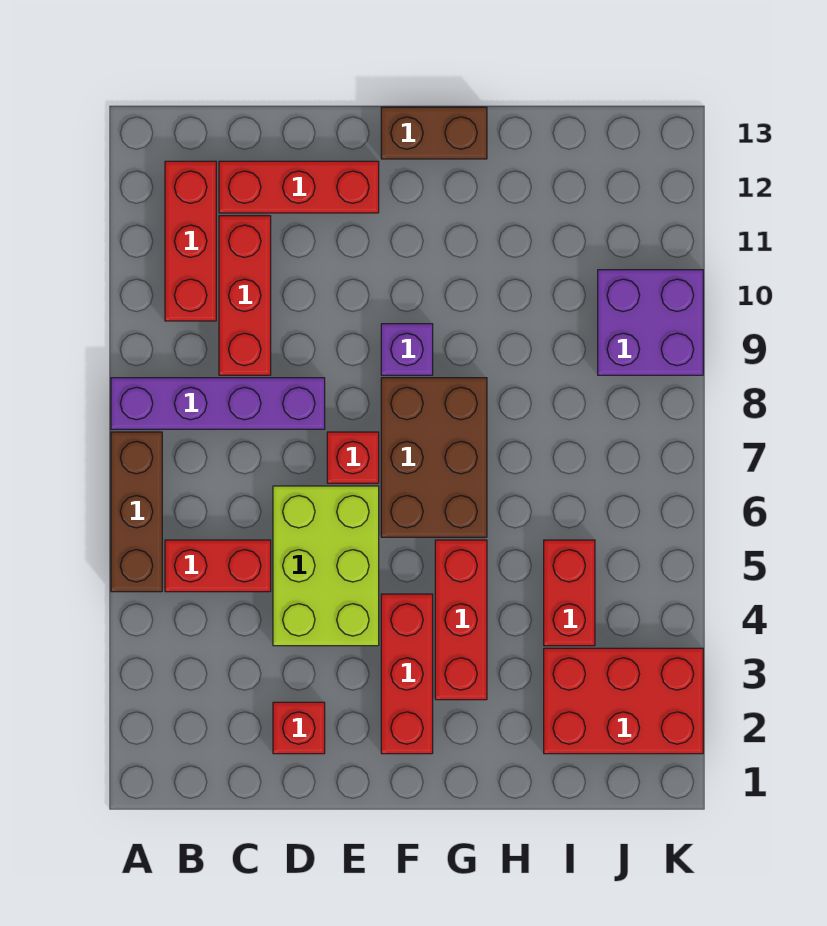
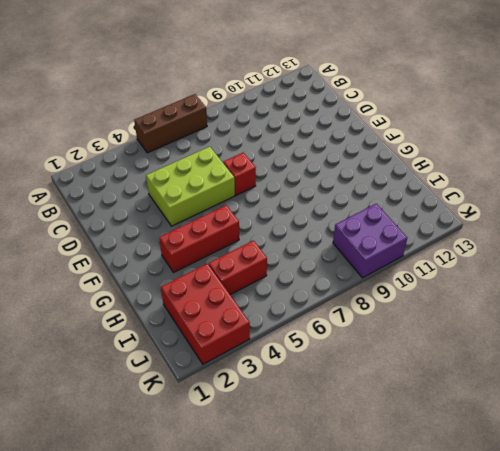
none -> purple brick A8:D8 level 1
none -> red brick B5:C5 level 1
none -> red brick B10:B12 level 1

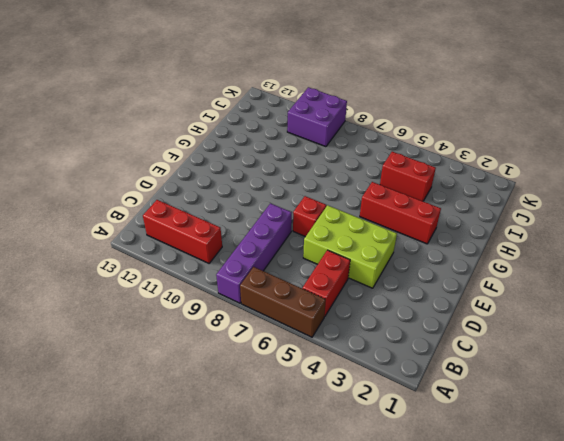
none -> red brick C9:C11 level 1
none -> red brick C12:E12 level 1
none -> red brick D2 level 1

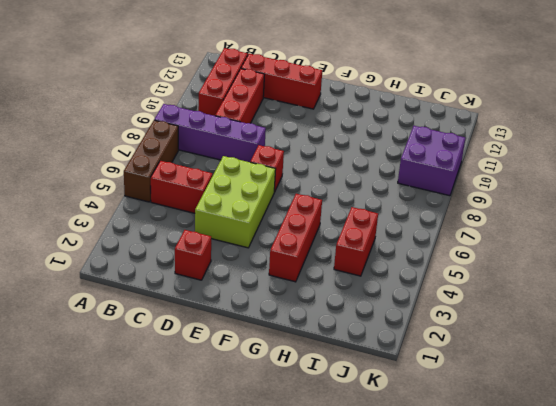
none -> red brick F2:F4 level 1
none -> brown brick F6:G8 level 1
none -> purple brick F9 level 1

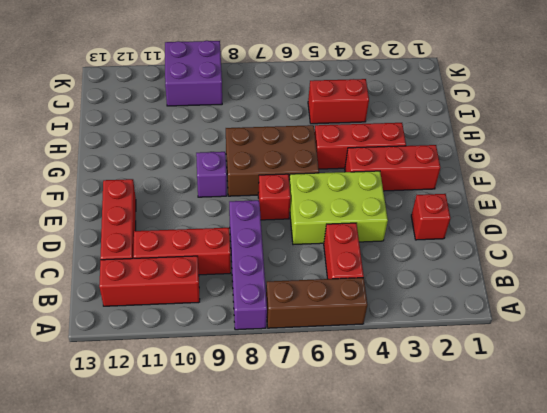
none -> brown brick F13:G13 level 1
none -> red brick I2:K3 level 1

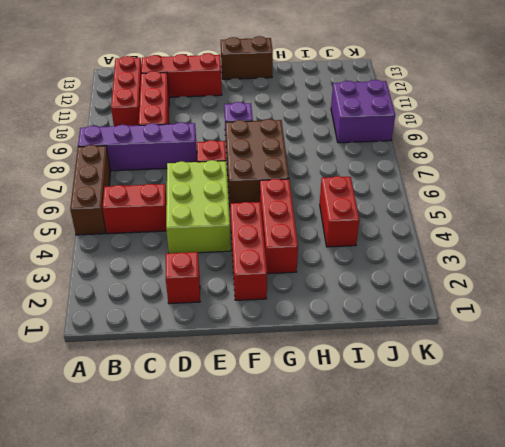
none -> red brick I2:K3 level 1

